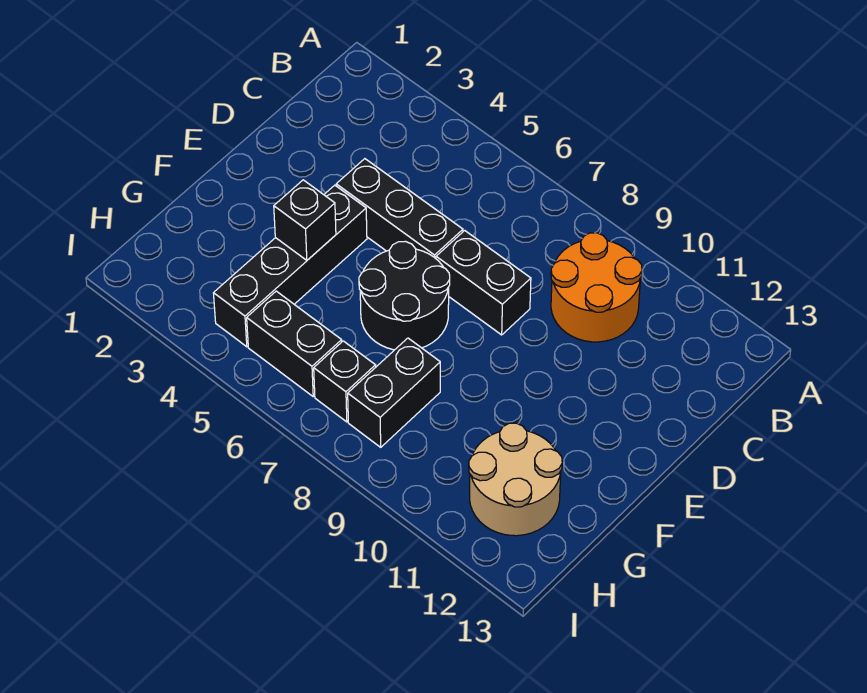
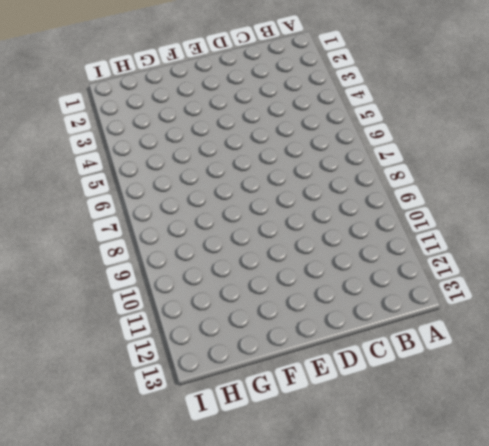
none -> orange round brick B9:C10 level 1
none -> black brick D4:D6 level 1

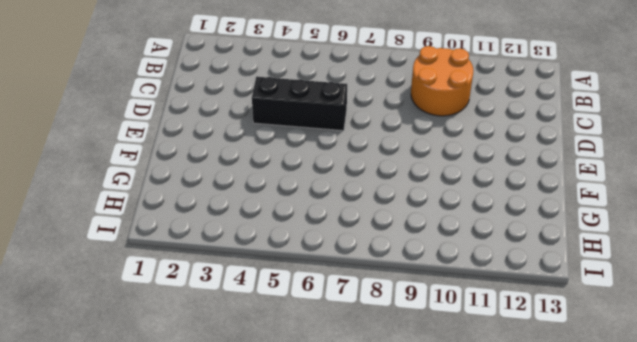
none -> black brick D7:D8 level 1
none -> black brick E4:H4 level 1

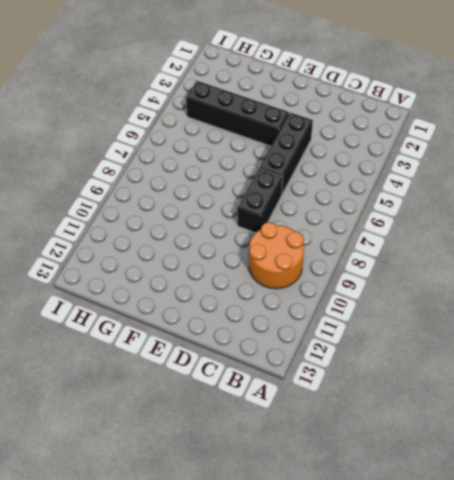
none -> black round brick E6:F7 level 1
none -> black brick G8:H8 level 1

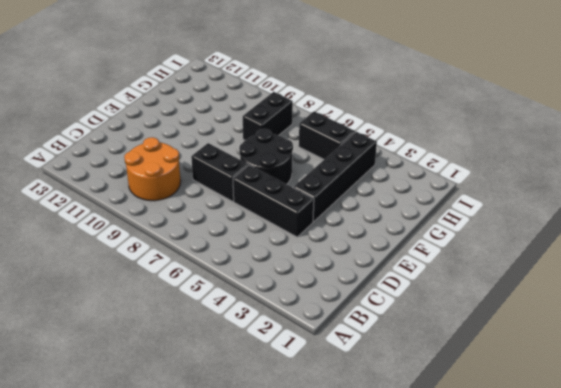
none -> tan round brick G11:H12 level 1
none -> black brick H7 level 1

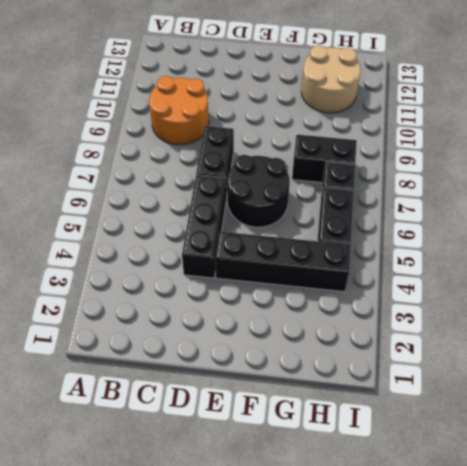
none -> black brick F4 level 2

